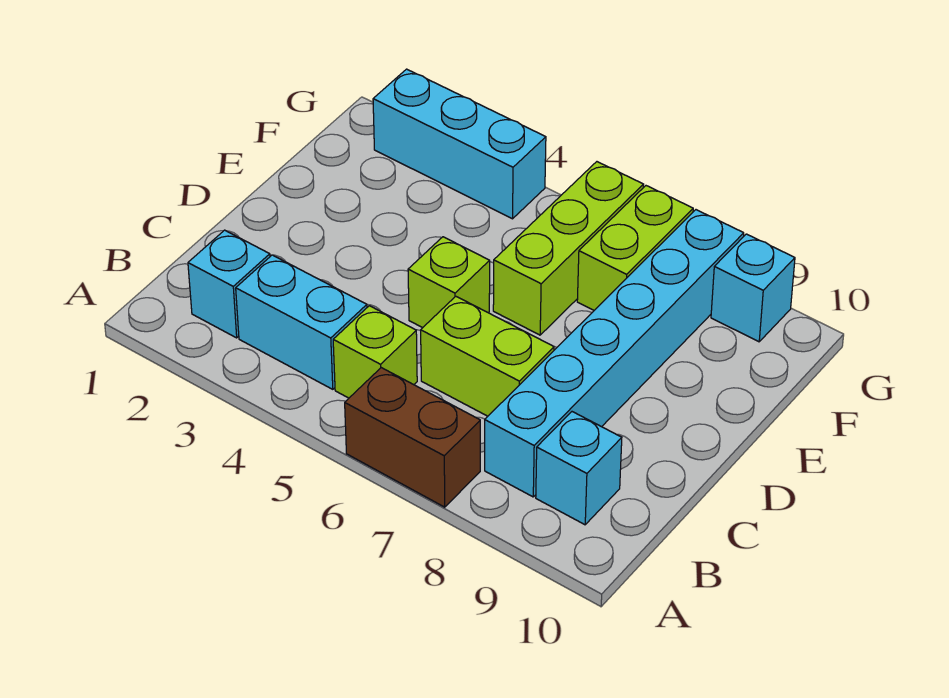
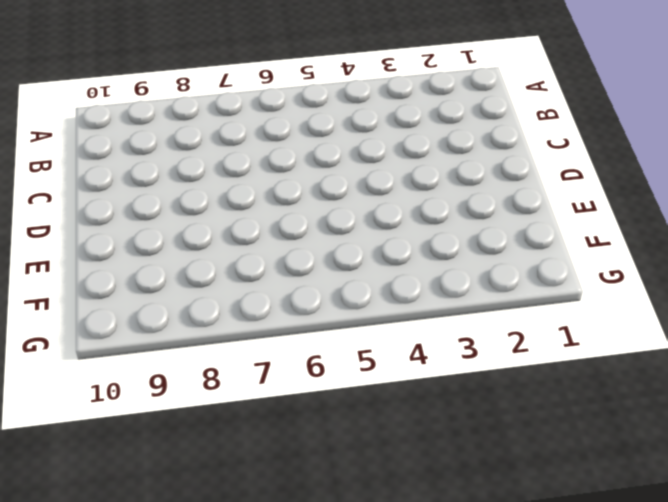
none -> brown brick A6:A7 level 1
none -> cyan brick B2 level 1
none -> cyan brick B3:B4 level 1

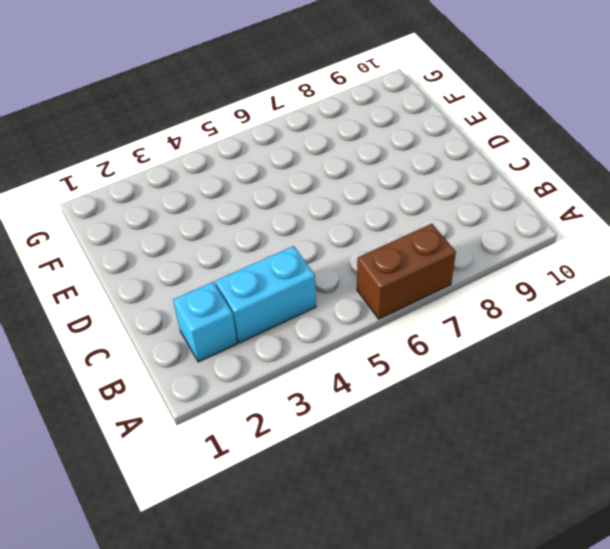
none -> lime brick B5 level 1
none -> cyan brick B8:G8 level 1
none -> cyan brick B9 level 1

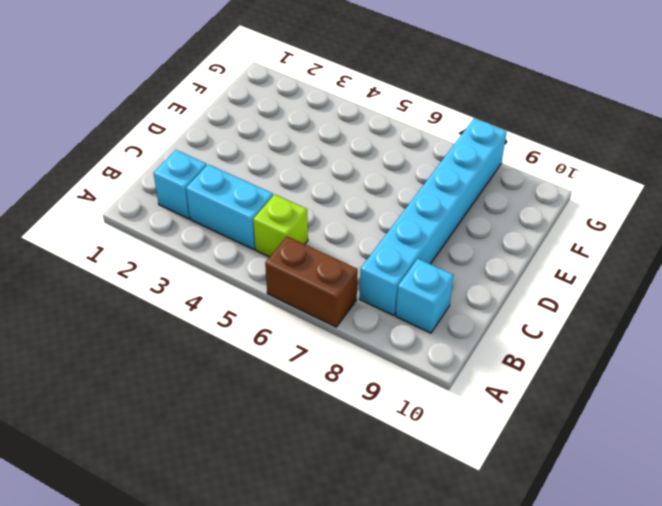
none -> lime brick C6:C7 level 1
none -> lime brick D5 level 1
none -> lime brick E6:G6 level 1

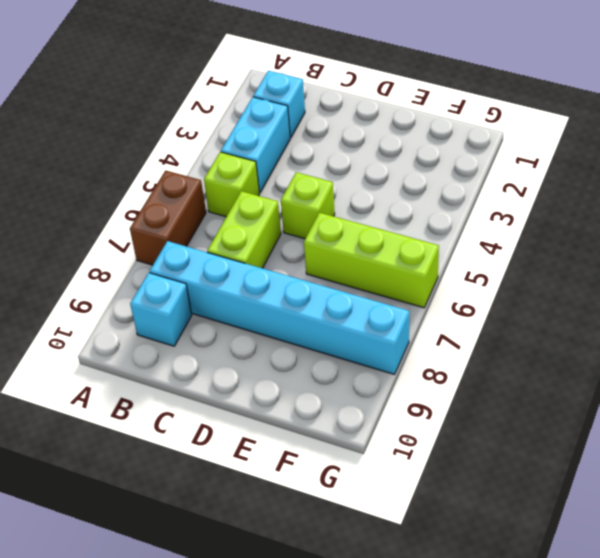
none -> lime brick F7:G7 level 1
none -> cyan brick G2:G4 level 1
none -> cyan brick G9 level 1

